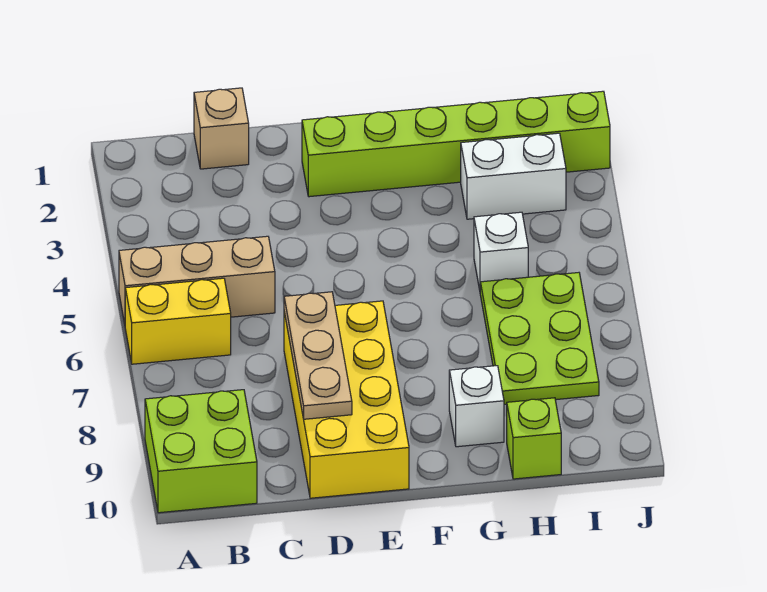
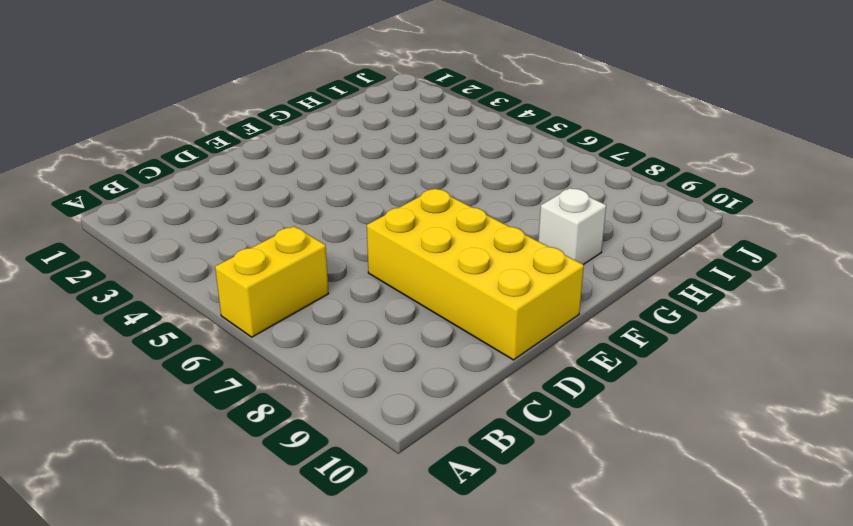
none -> tan brick A5:C5 level 1
none -> lime brick A9:B10 level 1
none -> tan brick C1 level 1

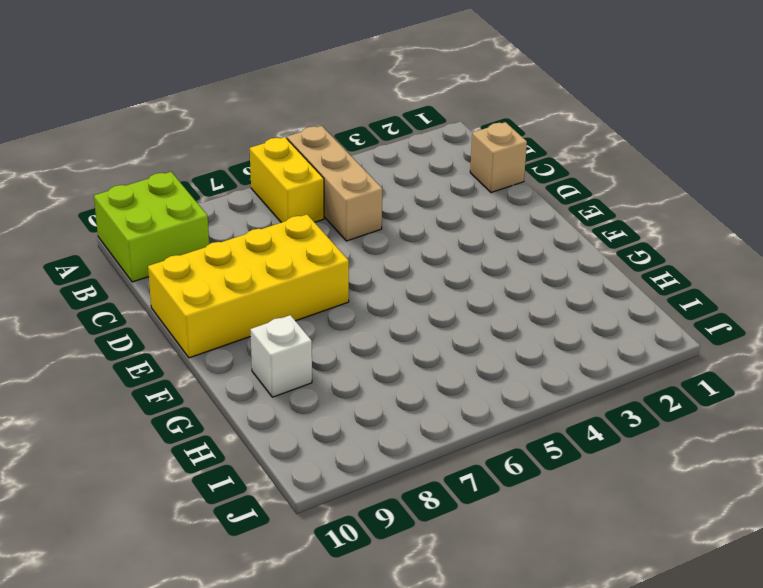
none -> lime brick E2:J2 level 1
none -> white brick H3:I3 level 1
none -> white brick H5 level 1

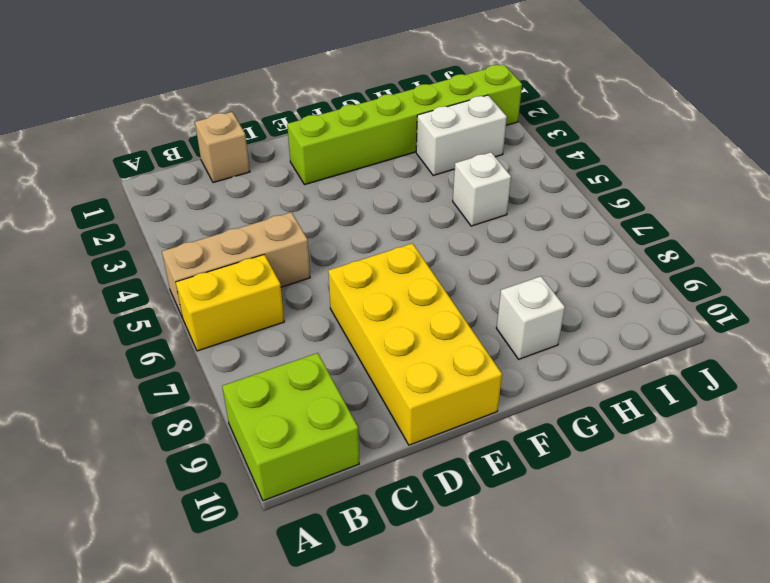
none -> lime plate H6:I8 level 1
none -> lime brick H10 level 1
none -> tan plate D7:D9 level 2

